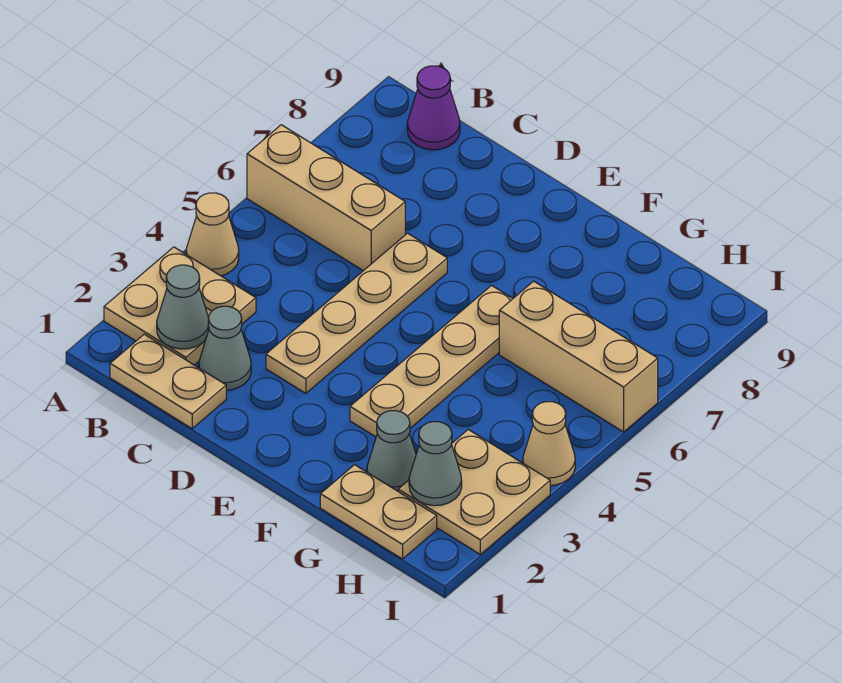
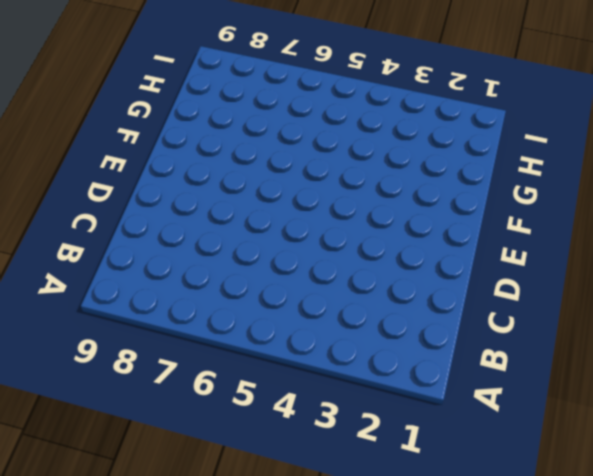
none -> tan plate A2:B3 level 1
none -> tan cone A4 level 1
none -> tan brick A6:C6 level 1

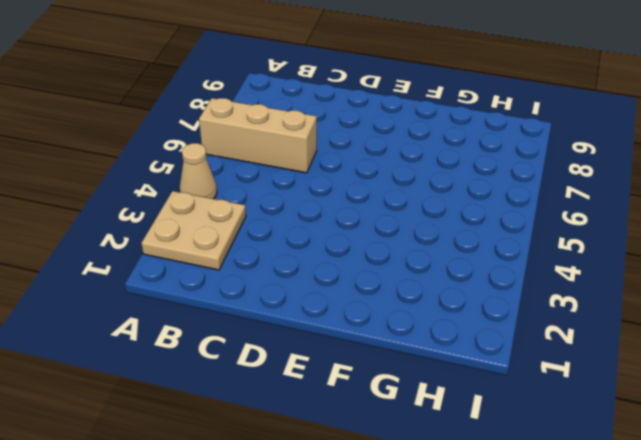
none -> tan plate B1:C1 level 1
none -> purple cone B9 level 1
none -> grey cone C2 level 1

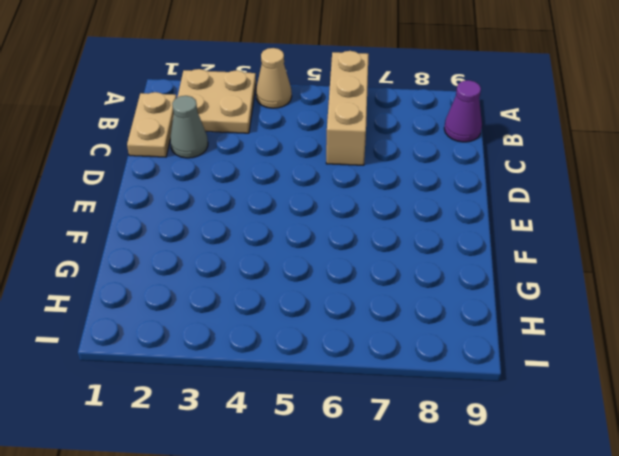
none -> tan plate D3:D6 level 1
none -> tan plate F3:F6 level 1
none -> tan plate G1:H1 level 1

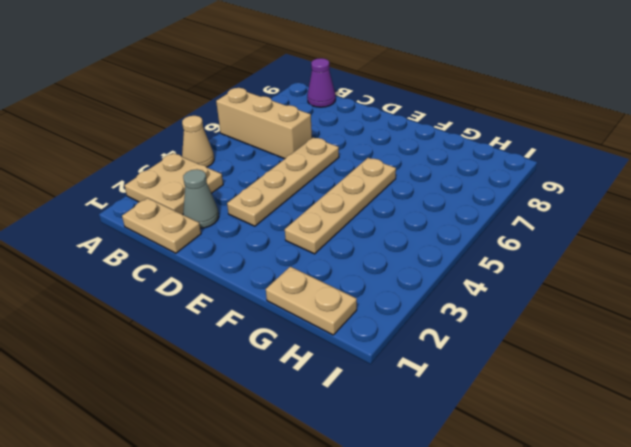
none -> grey cone G2 level 1
none -> tan brick G6:I6 level 1
none -> tan plate H2:I3 level 1

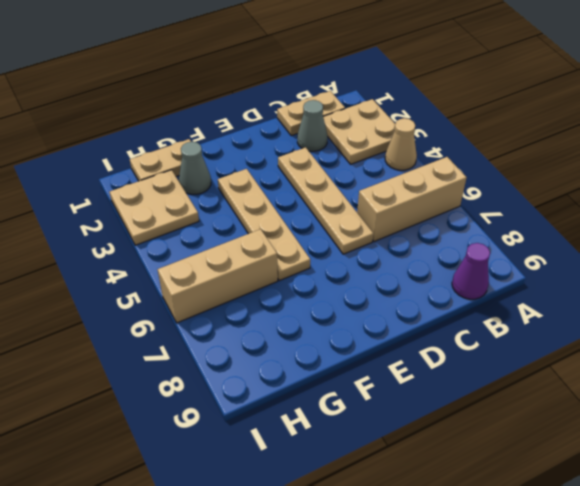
none -> tan cone I4 level 1
none -> grey cone B2 level 2
none -> grey cone H2 level 2

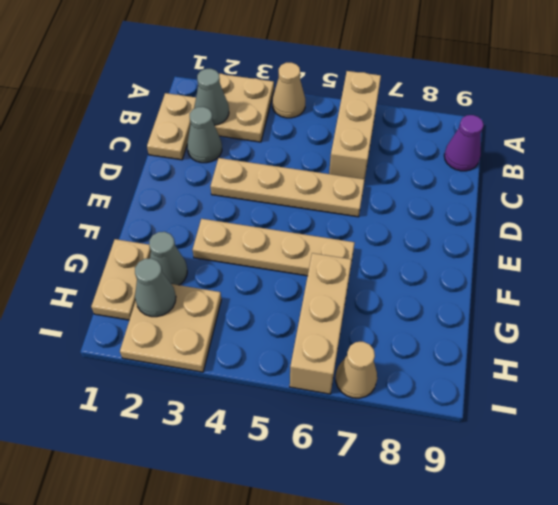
tan cone I7 level 1 -> tan cone I4 level 1

